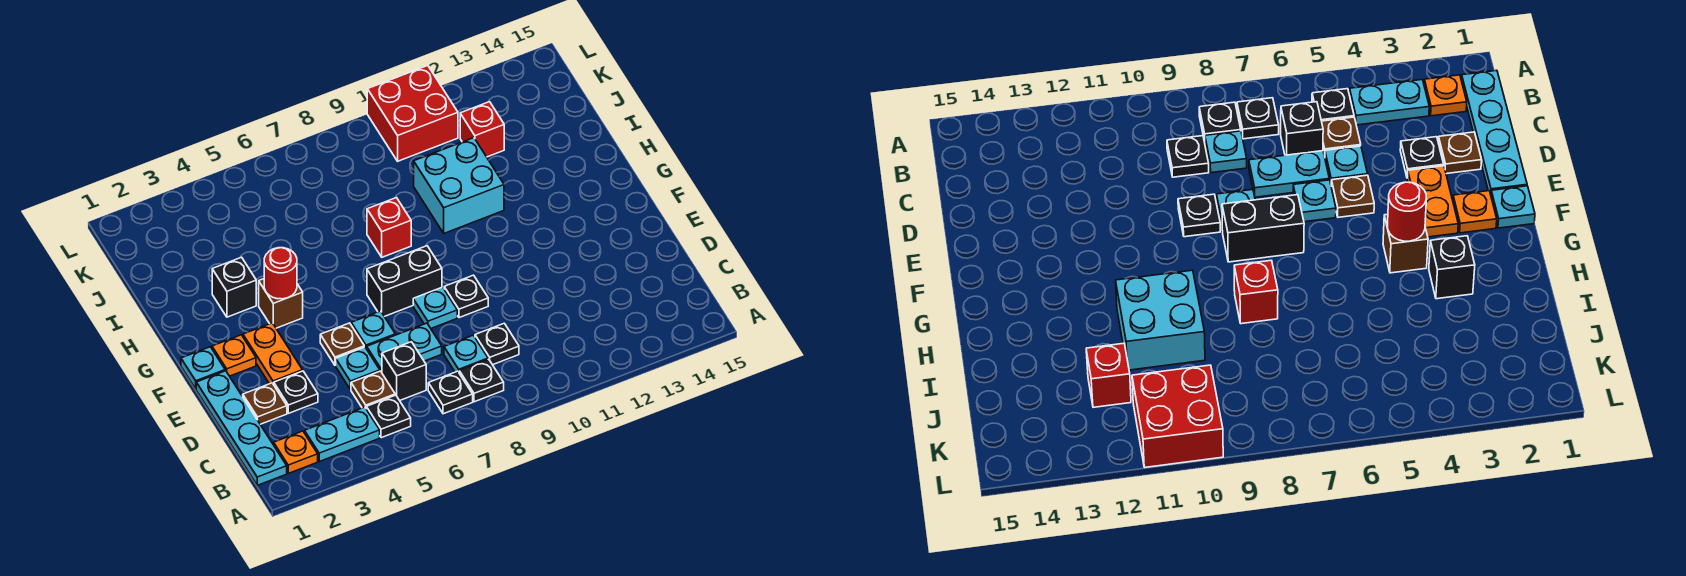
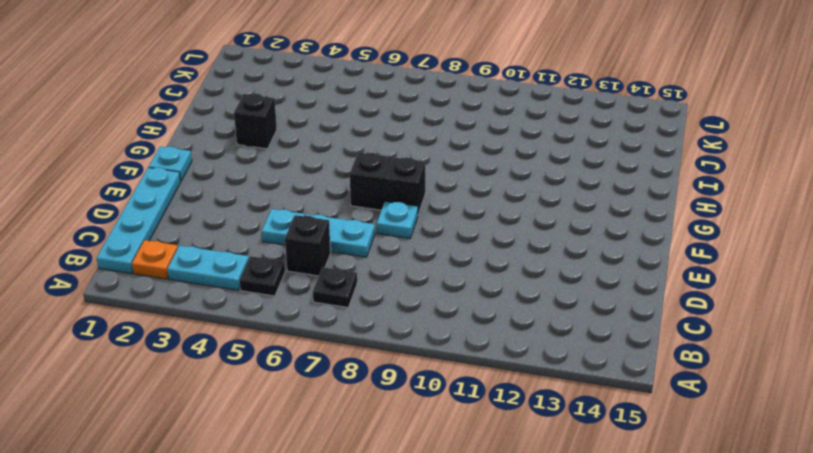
none -> black plate B8 level 1
none -> brown plate C5 level 1
none -> cyan plate C8 level 1

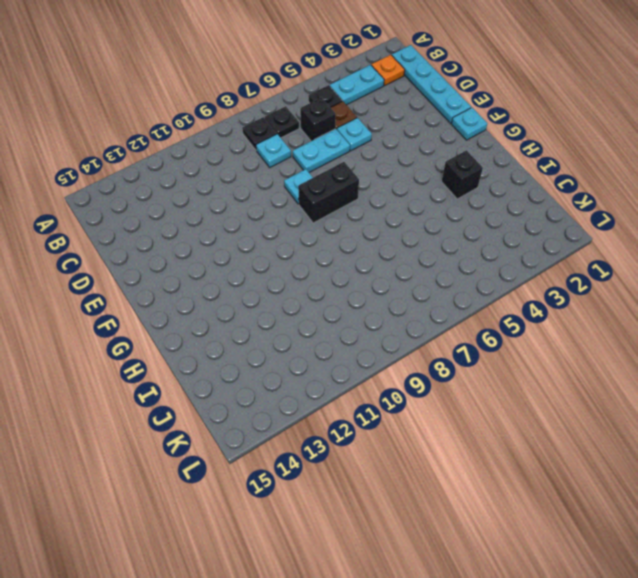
none -> black plate C9 level 1
none -> brown plate D2 level 1
none -> black plate D3 level 1

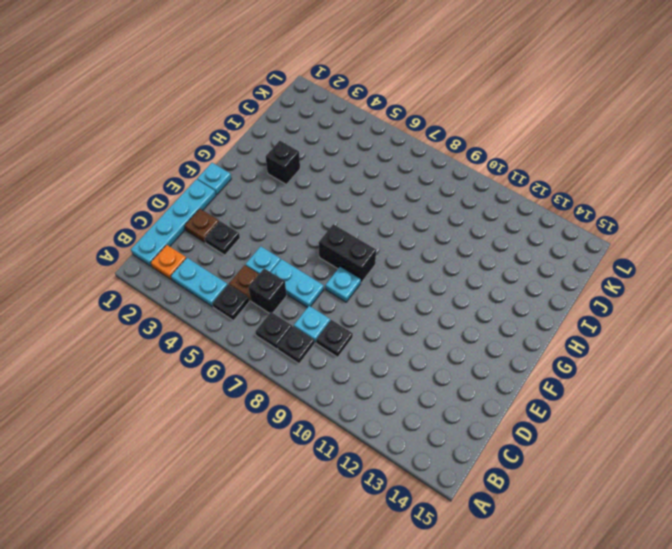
none -> orange plate E3:F3 level 1
none -> brown plate E5 level 1
none -> cyan plate E6 level 1

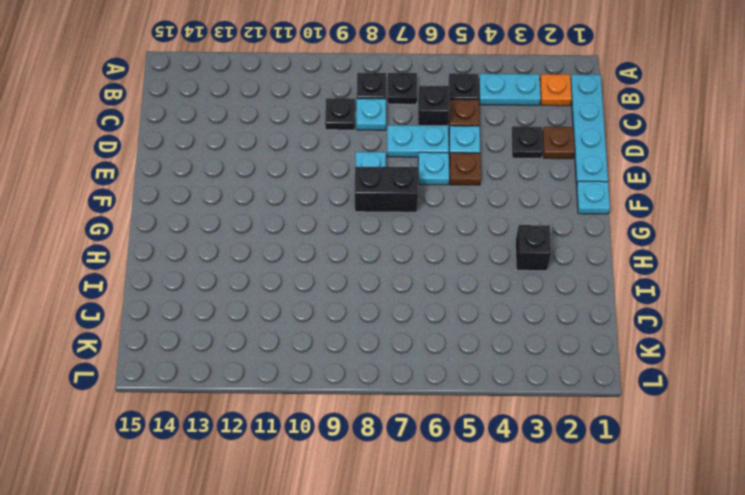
none -> orange plate E3:F3 level 1
none -> black plate E9 level 1
none -> orange plate F2 level 1

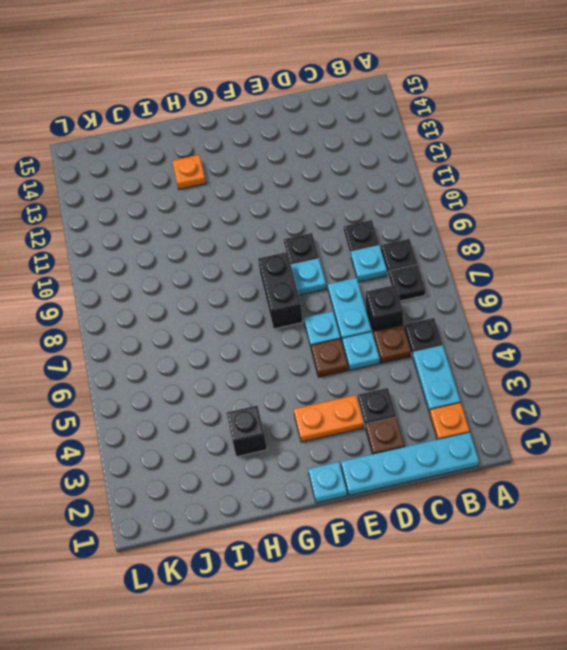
orange plate H13 level 1 -> orange plate F2 level 1
none -> brown brick G4 level 1
none -> red brick H8 level 1
none -> cyan brick H10:I11 level 1

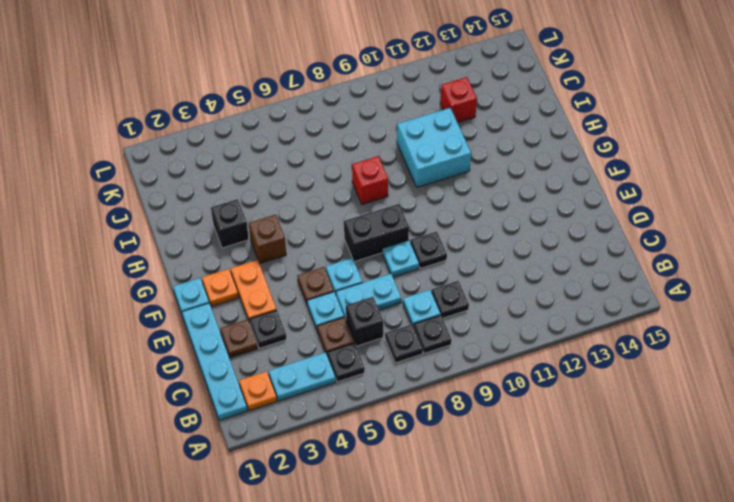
none -> red brick K10:L11 level 1
none -> red round brick G4 level 2

